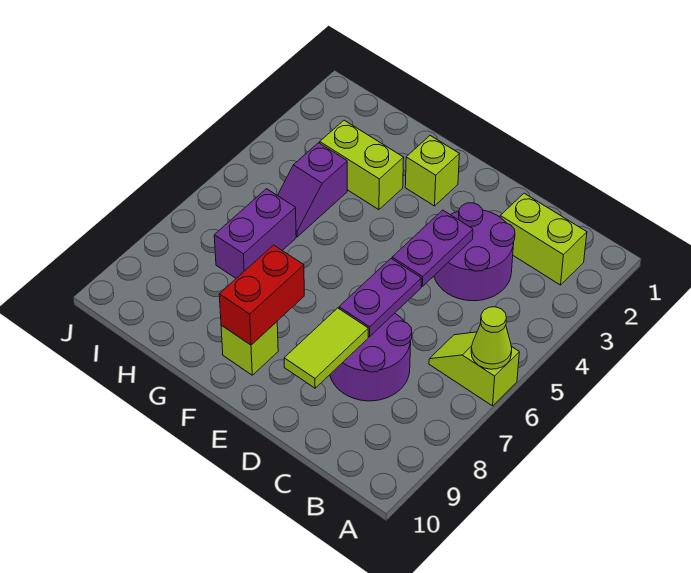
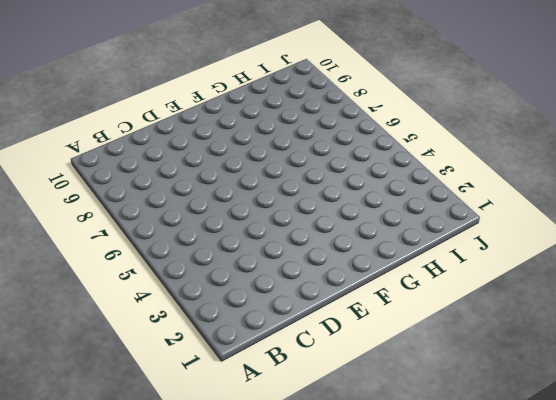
none -> lime slope A6:B6 level 1 top A
none -> lime brick B2:C2 level 1
none -> purple round brick C3:D4 level 1

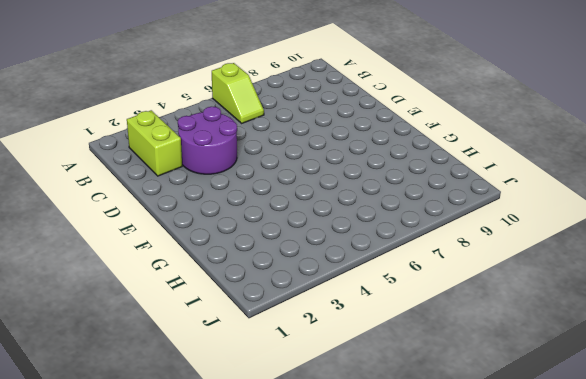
none -> purple round brick C7:D8 level 1
none -> lime brick F2 level 1
none -> lime brick F9 level 1

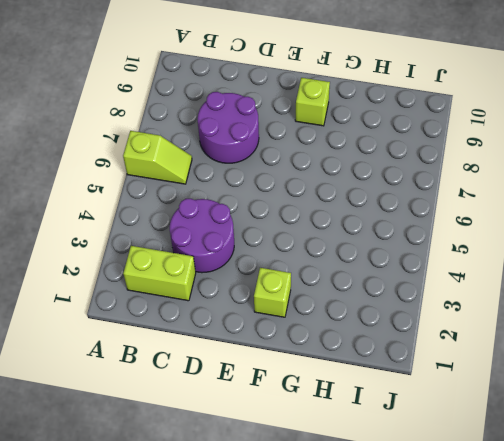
none -> lime brick G3:H3 level 1
none -> purple slope H4:H5 level 1 top 4
none -> purple brick H6:H7 level 1

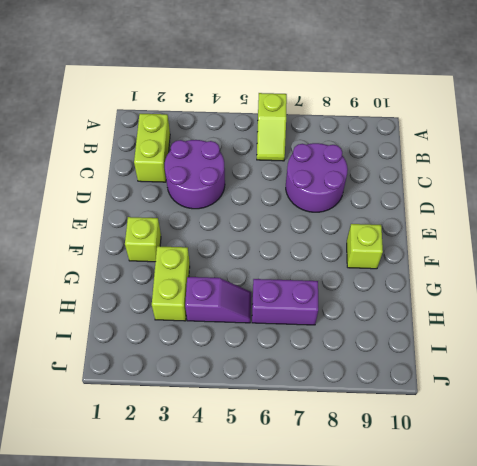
none -> lime cone A6 level 2
none -> purple plate D4:D5 level 2
none -> purple plate D6:D7 level 2

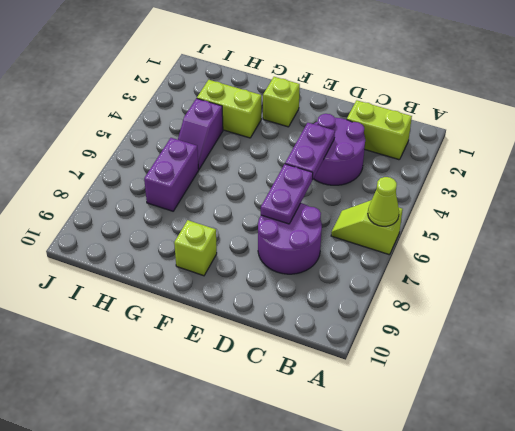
none -> lime tile D8:D9 level 2
none -> red brick F8:F9 level 2

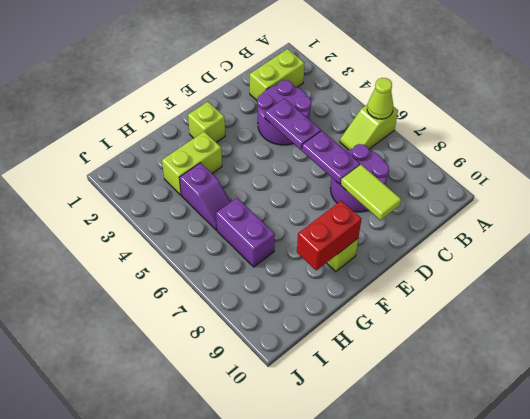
red brick F9:G9 level 2 -> red brick F8:F9 level 2

